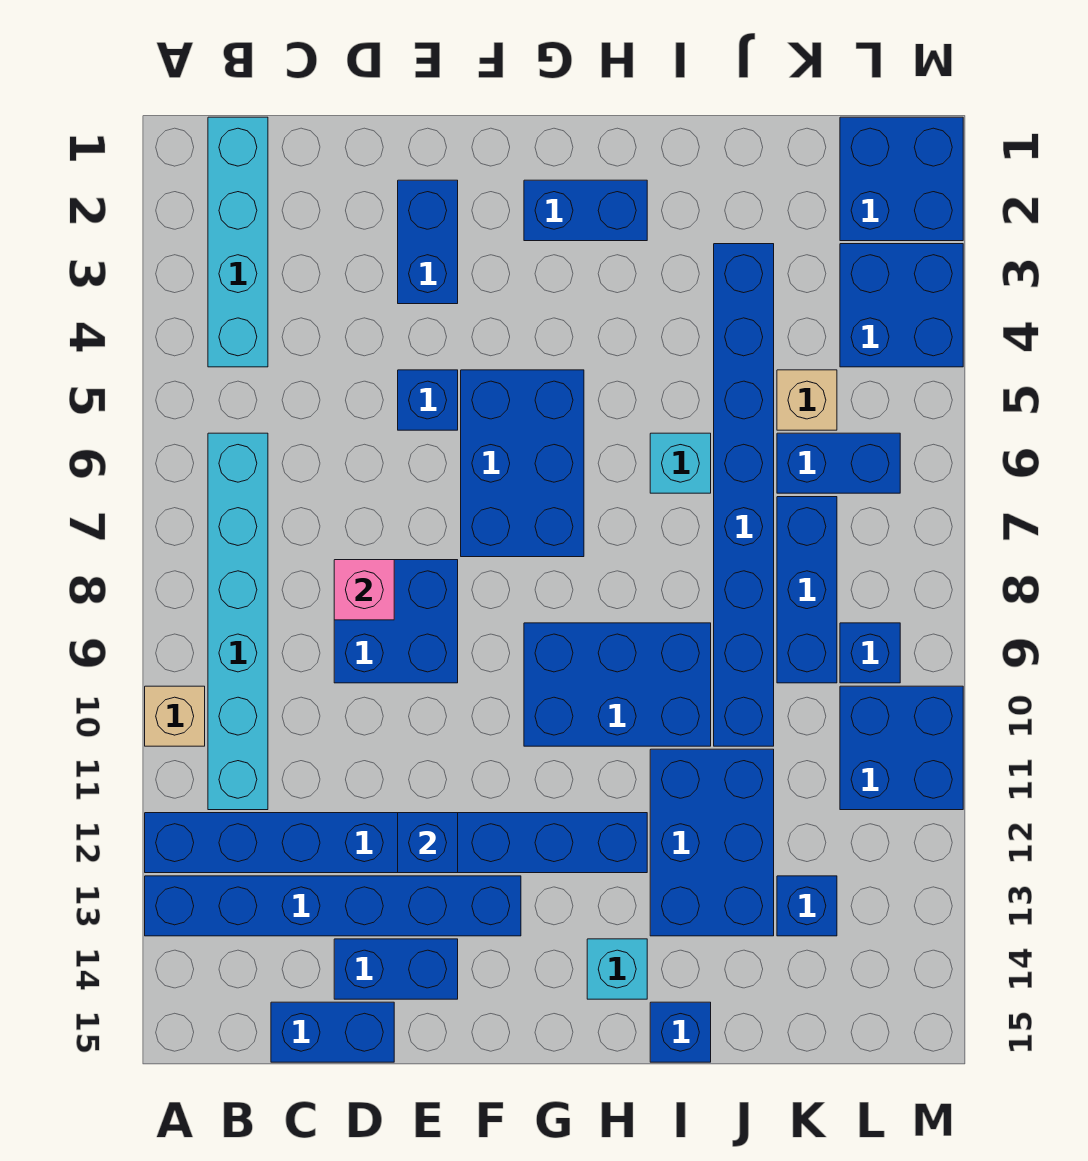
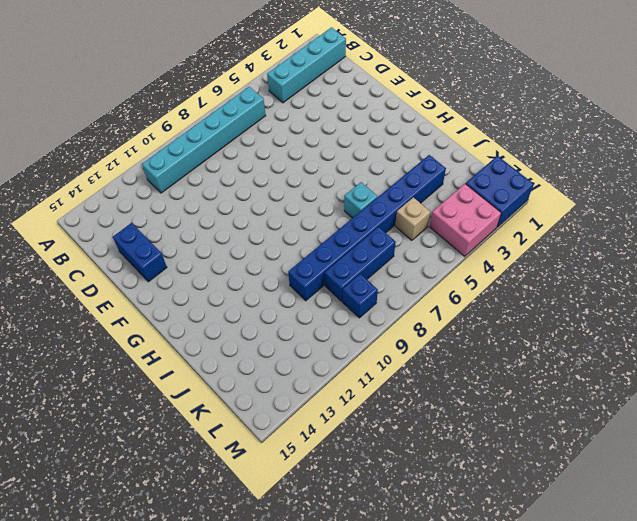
pink brick L3:M4 level 1 -> blue brick L3:M4 level 1
none -> tan brick A10 level 1
none -> blue brick A12:H12 level 1
none -> blue brick A13:F13 level 1

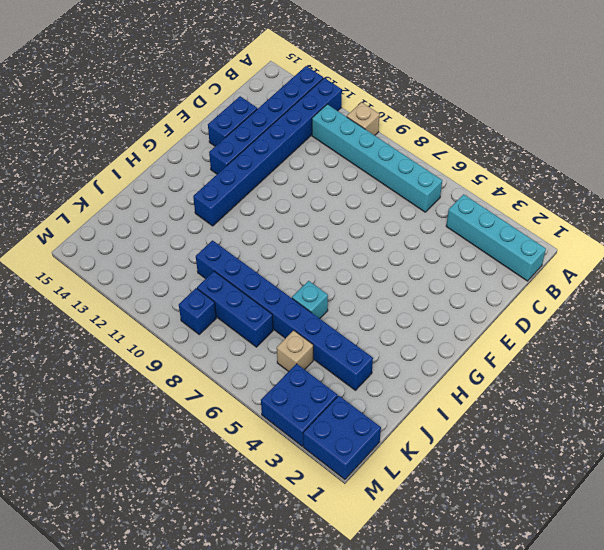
none -> blue brick C15:D15 level 1
none -> blue brick D8:E9 level 1
none -> blue brick E2:E3 level 1

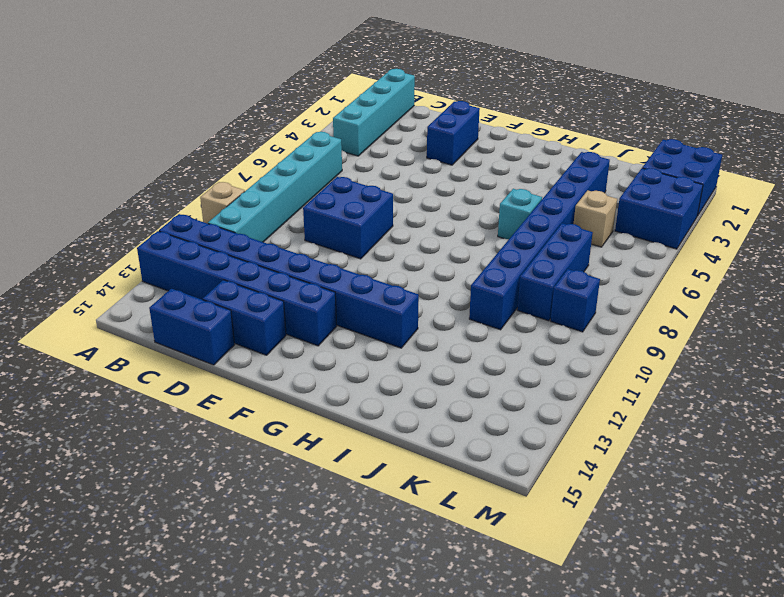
none -> blue brick E5 level 1
none -> blue brick F5:G7 level 1
none -> blue brick G2:H2 level 1

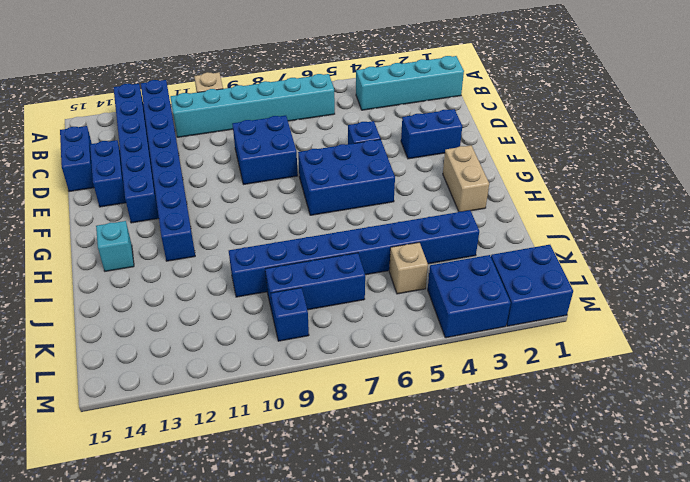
tan brick G2:H2 level 1 -> blue brick G2:H2 level 1
none -> blue brick G9:I10 level 1
none -> cyan brick I6 level 1
none -> blue brick I11:J13 level 1

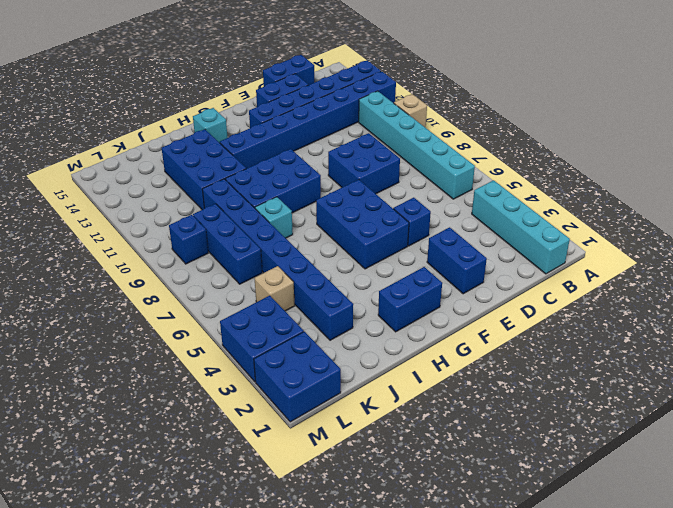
cyan brick I8 level 1 -> cyan brick I6 level 1
none -> blue brick I15 level 1
none -> blue brick K6:L6 level 1
none -> blue brick K13 level 1

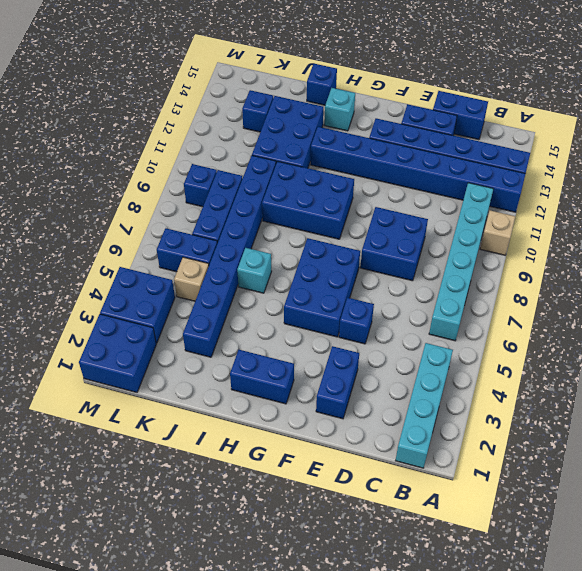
none -> blue brick L10:M11 level 1
none -> pink brick D8 level 2
none -> blue brick E12 level 2

